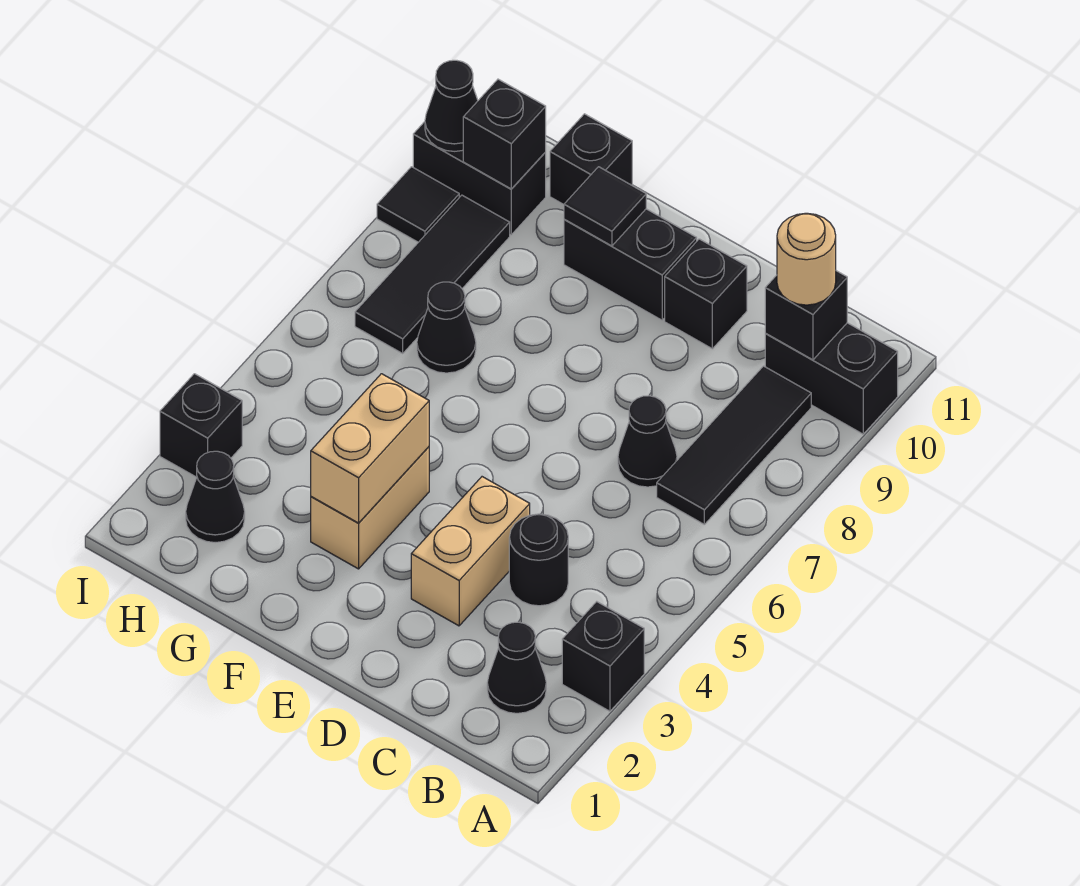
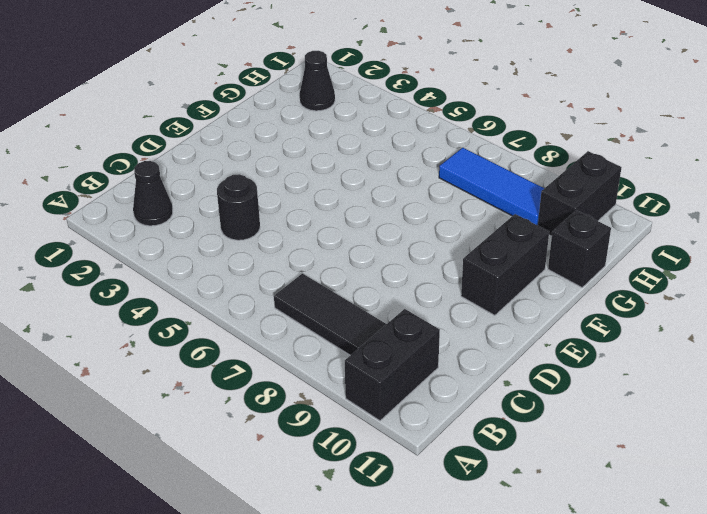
blue tile H7:H9 level 1 -> black tile H7:H9 level 1
none -> black brick A3 level 1
none -> black cone C7 level 1
none -> tan brick D3:D4 level 1

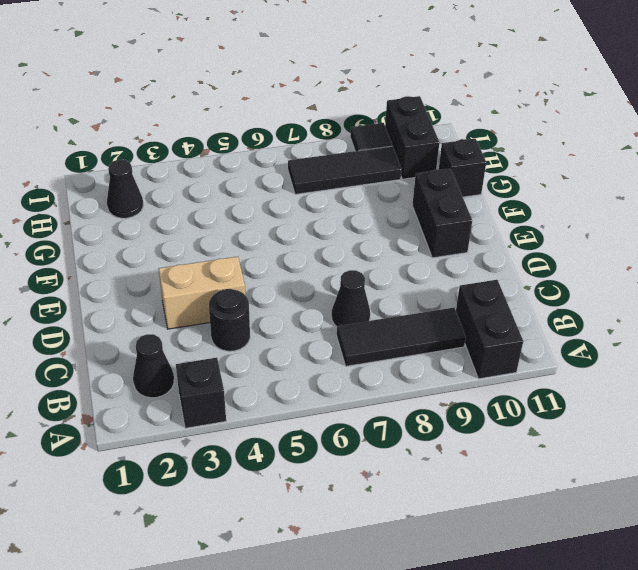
none -> black brick D10 level 1
none -> tan brick F3:F4 level 1
none -> black cone G7 level 1

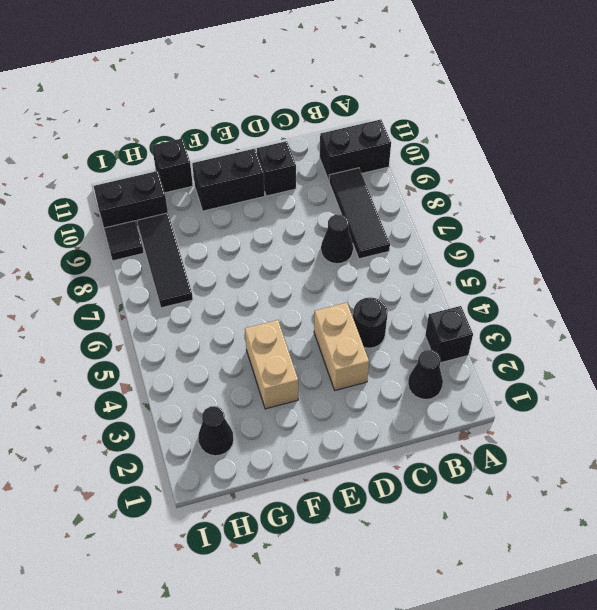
none -> black cone G7 level 1
none -> black brick I3 level 1
none -> black brick B10 level 2

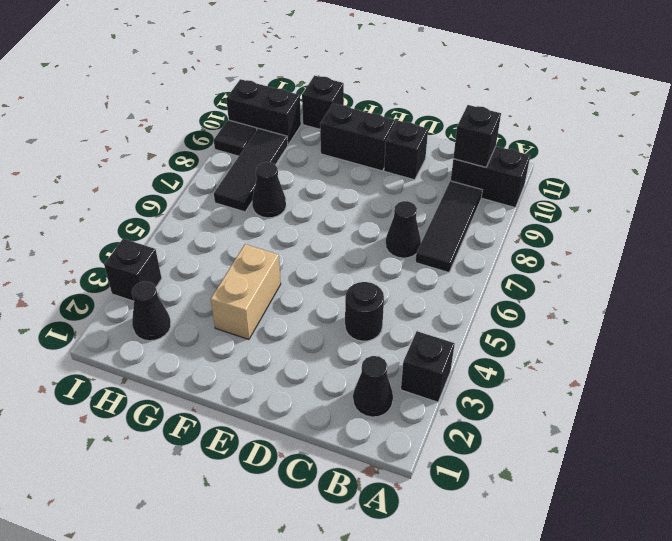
none -> tan brick D3:D4 level 1
none -> tan brick F3:F4 level 2
none -> black tile F10 level 2

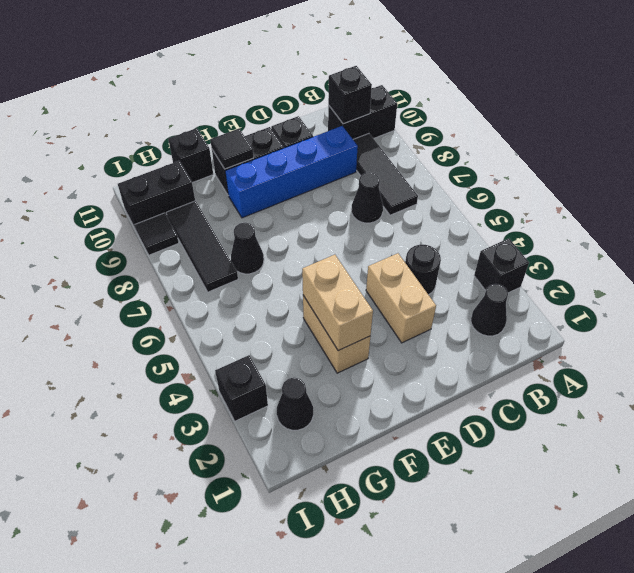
blue brick C9:F9 level 1 -> none
none -> black brick H10 level 2
none -> black cone I10 level 2
none -> tan round brick B10 level 3

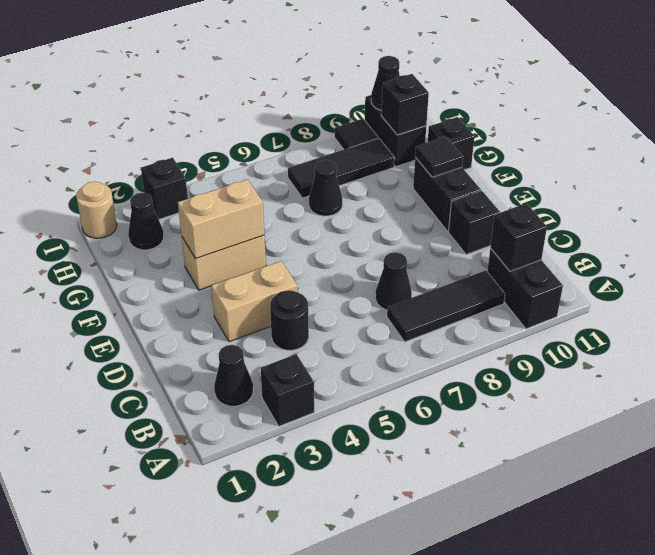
tan round brick I1 level 1 -> tan round brick B10 level 3

